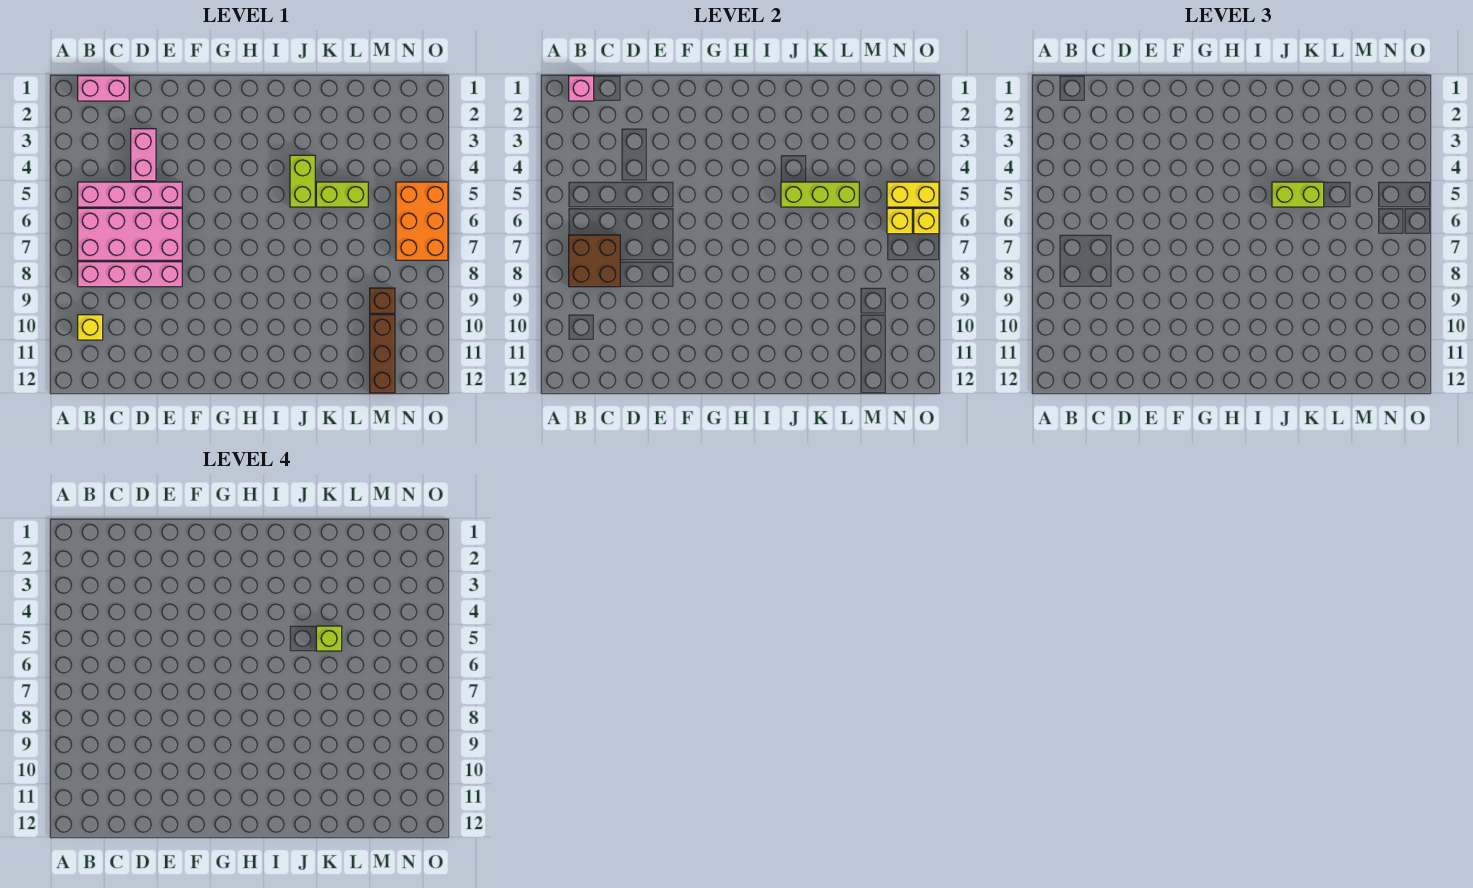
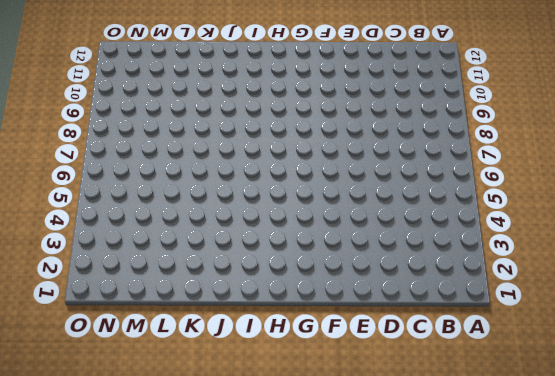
none -> pink brick B1:C1 level 1
none -> pink brick B5:E5 level 1
none -> pink brick B6:E7 level 1

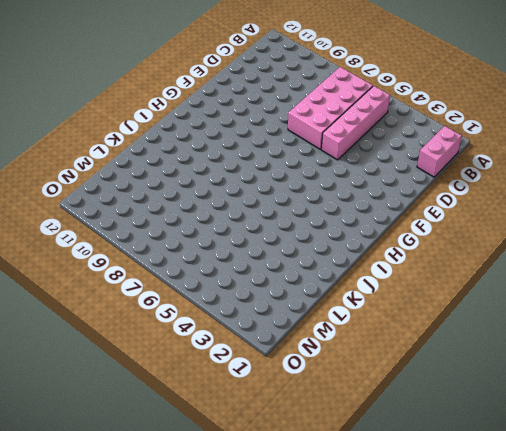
none -> pink brick B8:E8 level 1
none -> yellow brick B10 level 1
none -> pink brick D3:D4 level 1

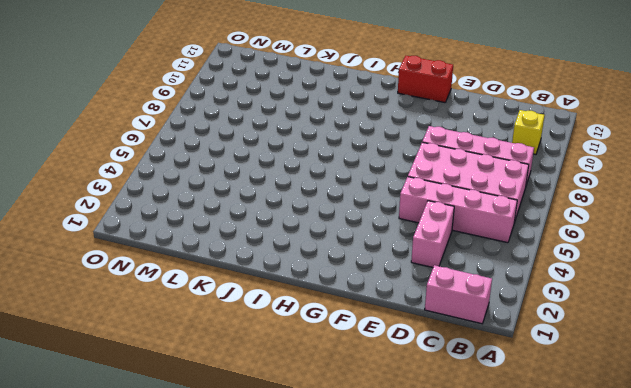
red brick F12:G12 level 1 -> none
none -> lime brick J4:J5 level 1
none -> lime brick K5:L5 level 1
none -> brown brick M9 level 1

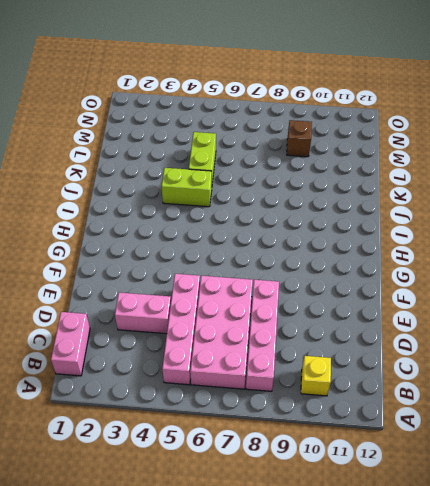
none -> brown brick M10:M12 level 1
none -> orange brick N5:O7 level 1
none -> pink brick B1 level 2

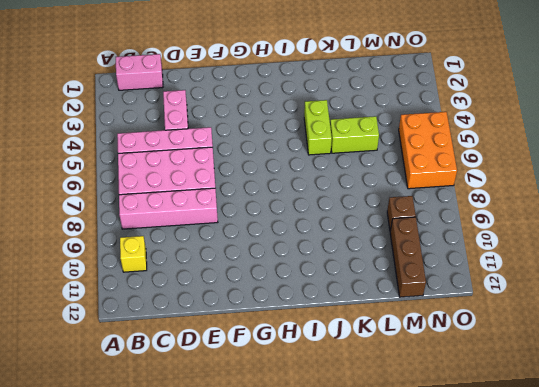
none -> pink brick B1 level 2
none -> brown brick B7:C8 level 2
none -> lime brick J5:L5 level 2

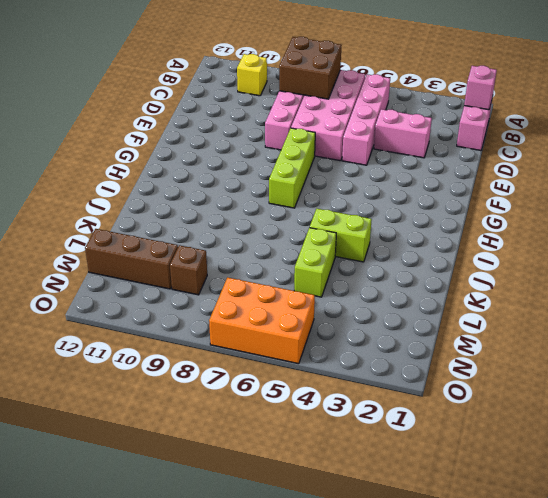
lime brick F7:H7 level 1 -> lime brick J5:L5 level 2
none -> yellow brick N5:O5 level 2
none -> yellow brick N6 level 2
none -> yellow brick O6 level 2

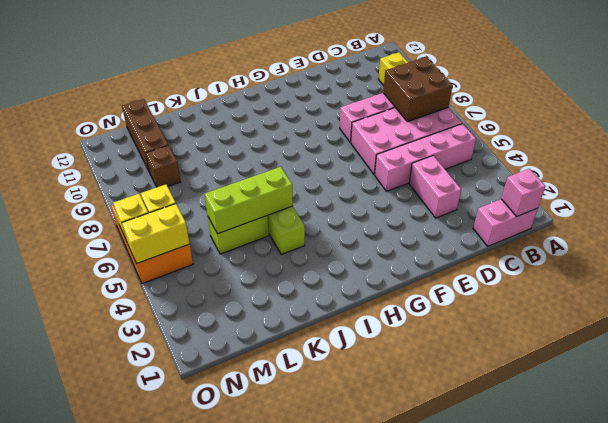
none -> lime brick J5:K5 level 3
none -> lime brick K5 level 4

